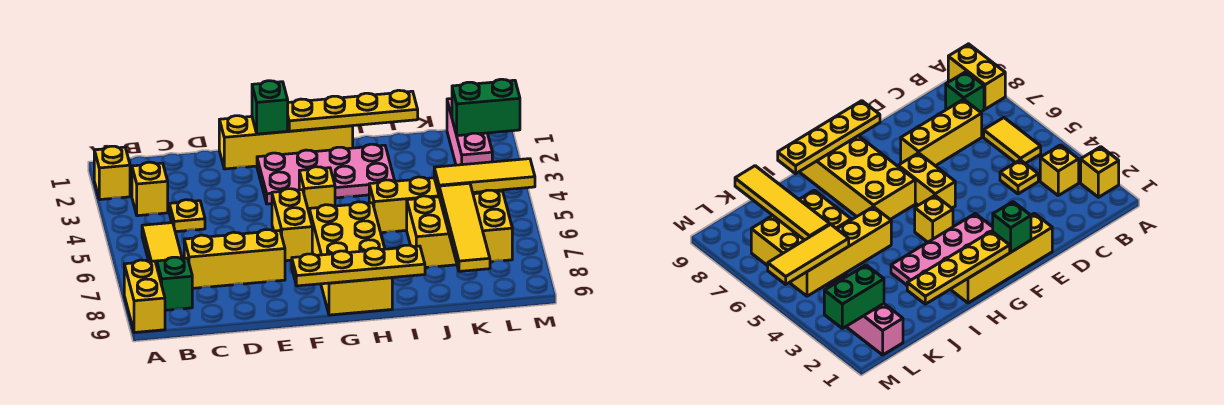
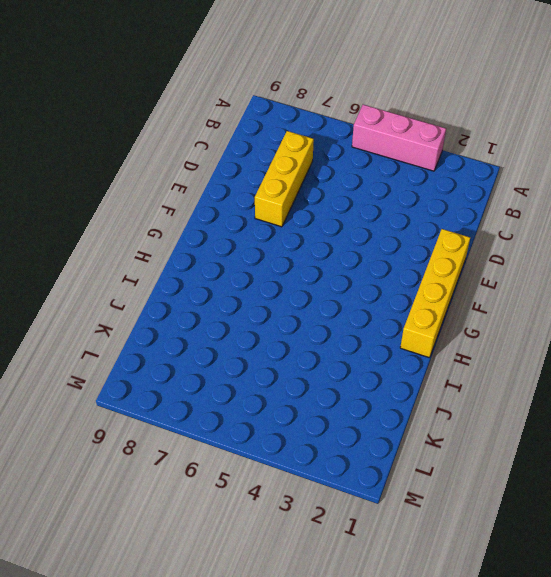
pink brick A3:A5 level 1 -> pink brick L1:L3 level 1
none -> yellow brick A2 level 1
none -> yellow brick A8:A9 level 1
none -> yellow brick B3 level 1

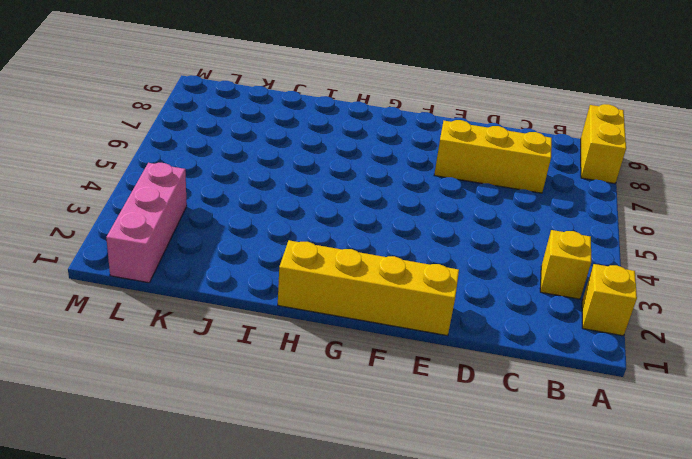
none -> yellow tile B5:B6 level 1
none -> green brick B8 level 1
none -> yellow plate C4 level 1

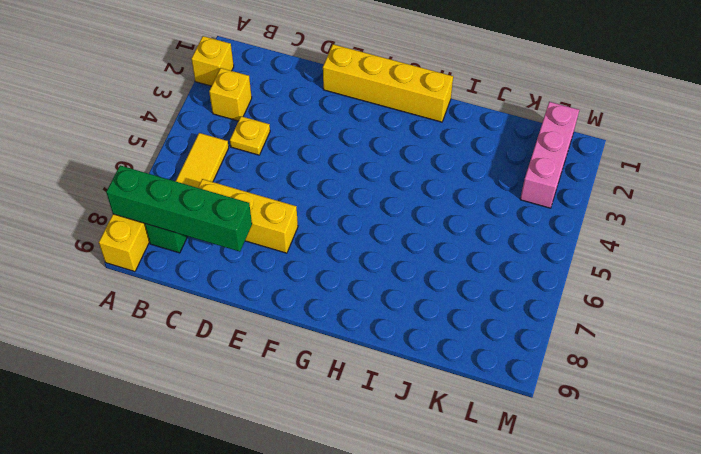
green brick A8:D8 level 2 -> none
none -> pink plate F2:I3 level 1
none -> yellow brick F5:F6 level 1
none -> yellow brick G4 level 1

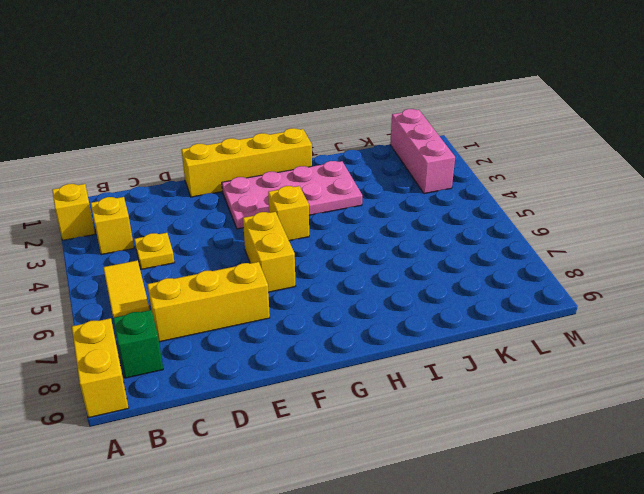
none -> yellow brick G6:H9 level 1
none -> yellow brick I5:L5 level 1
none -> yellow brick J6:L7 level 1

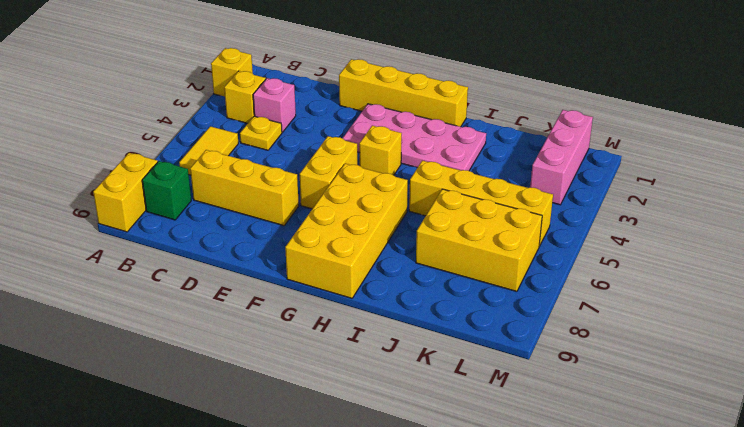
pink brick C3 level 1 -> none
none -> green brick F1 level 2
none -> yellow plate F9:I9 level 2
none -> yellow plate G1:J1 level 2

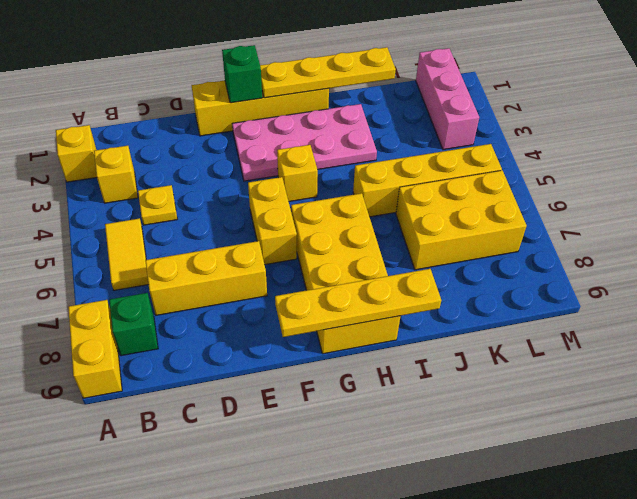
none -> yellow tile K5:M5 level 2
none -> yellow tile K6:K9 level 2
none -> green brick L2:M2 level 2

